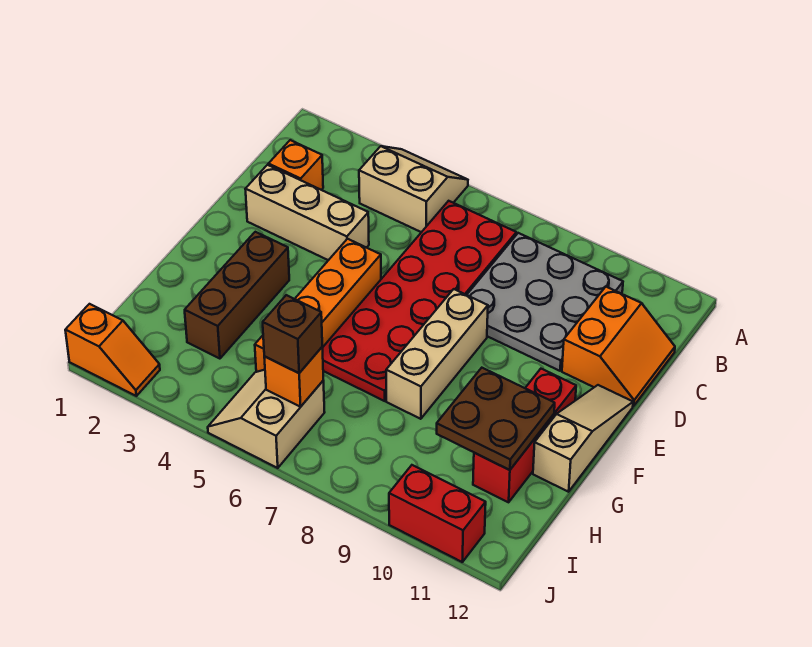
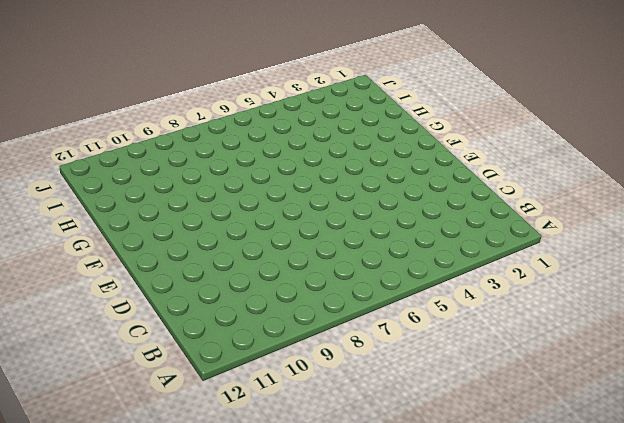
none -> tan slope A4:B5 level 1 top B
none -> red plate B6:G7 level 1
none -> grey plate B8:D10 level 1

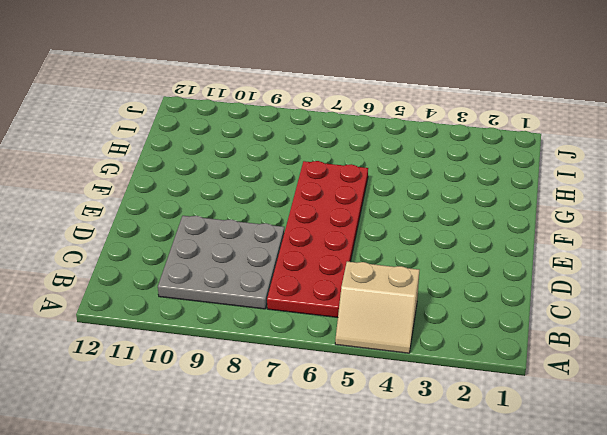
none -> orange brick C2 level 1
none -> orange slope C11:D12 level 1 top 11
none -> tan brick D2:D4 level 1

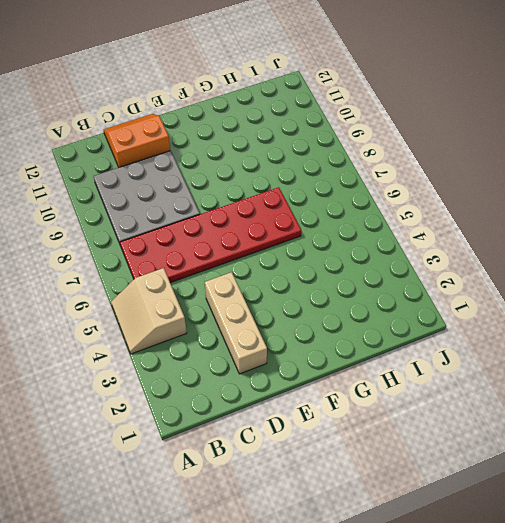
none -> orange brick C2 level 1
none -> orange brick E5:H5 level 1
none -> tan brick E8:G8 level 1

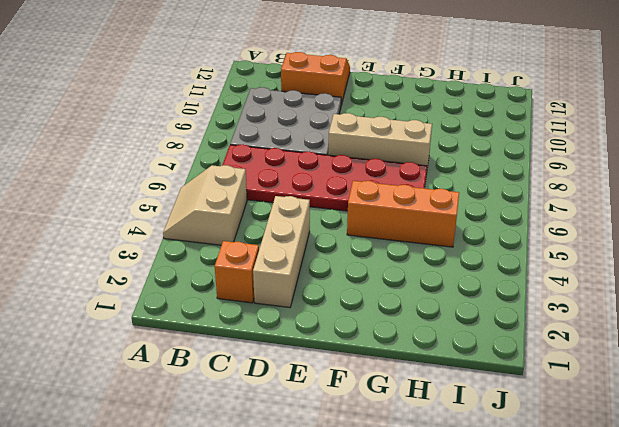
orange brick F5:H5 level 1 -> orange brick E5:H5 level 1
none -> tan slope E12:G12 level 1 top G
none -> brown brick F3:H3 level 1
none -> red brick F11:H11 level 1

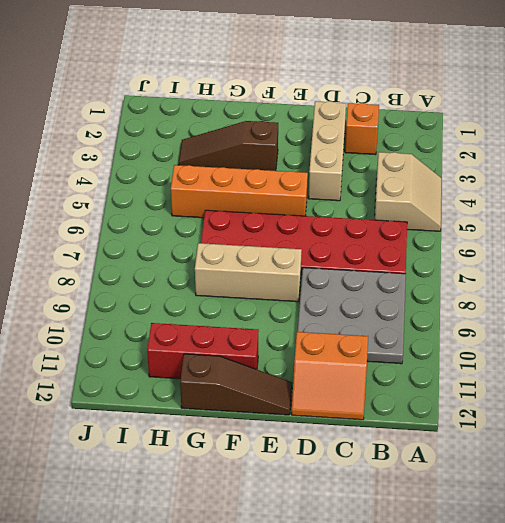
brown slope E12:G12 level 1 top G -> tan slope E12:G12 level 1 top G
brown slope F3:H3 level 1 top F -> brown brick F3:H3 level 1
none -> tan slope I5:J6 level 1 top 6
none -> orange slope J1:J2 level 1 top 1
none -> red brick J10:J11 level 1

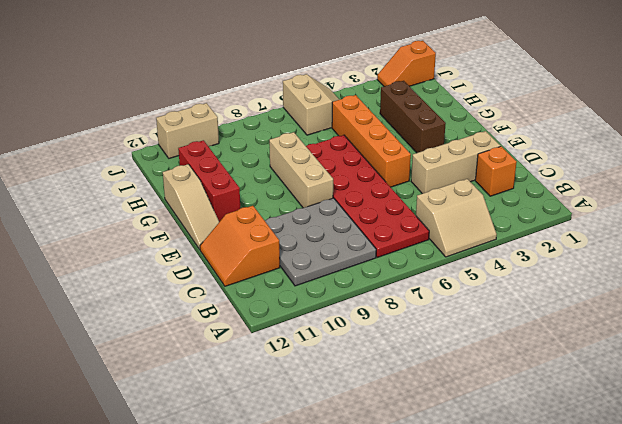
tan brick J10:J11 level 1 -> red brick J10:J11 level 1
none -> brown plate G10:H11 level 2
none -> orange brick I6 level 2
none -> brown brick I6 level 3

